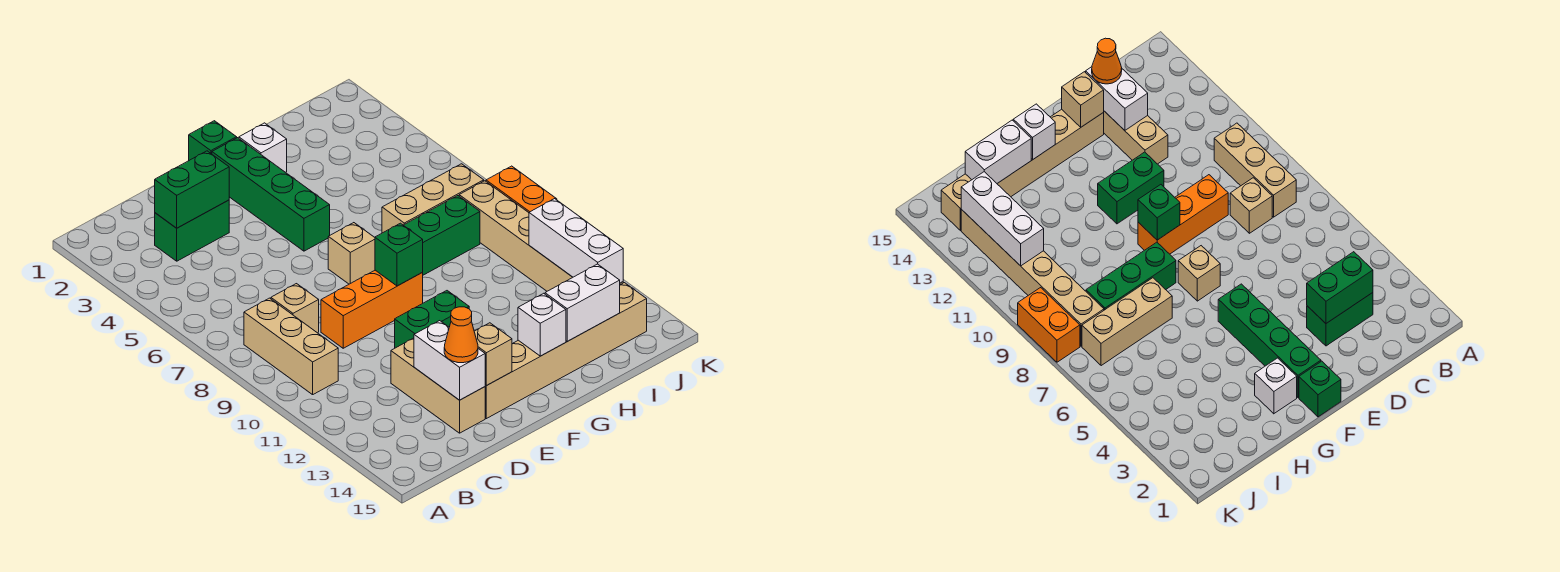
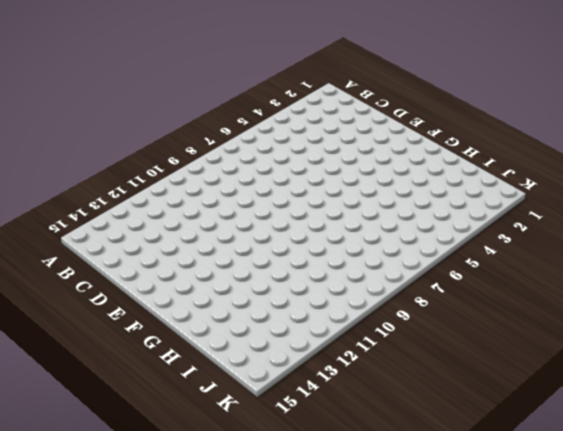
none -> tan brick B8:B10 level 1
none -> green brick C3:D3 level 1
none -> tan brick C8 level 1

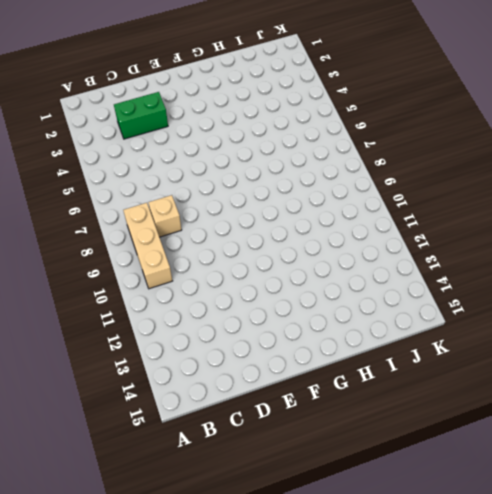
none -> orange brick D9:F9 level 1
none -> tan brick D12:D14 level 1
none -> green brick E11:F11 level 1

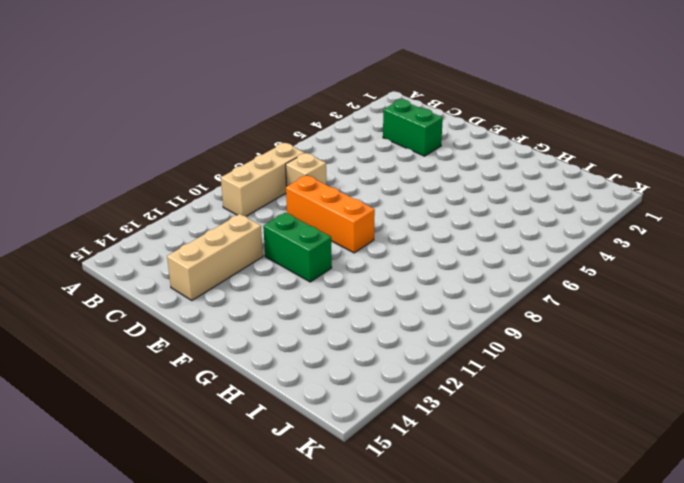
none -> tan brick E14:J14 level 1
none -> green brick F1 level 1
none -> green brick F2:F5 level 1

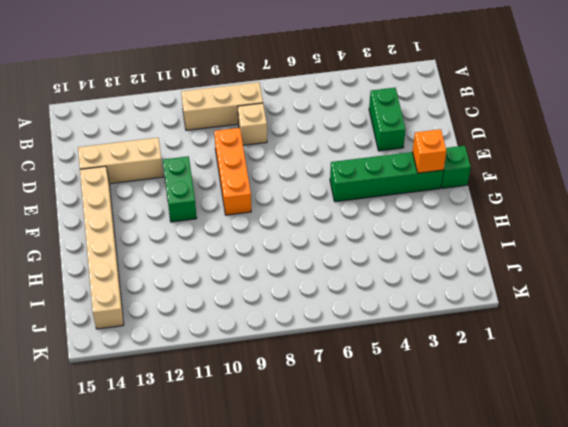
orange brick F2 level 2 -> none
none -> tan brick F7 level 1
none -> white brick G2 level 1
none -> green brick G8:I8 level 1

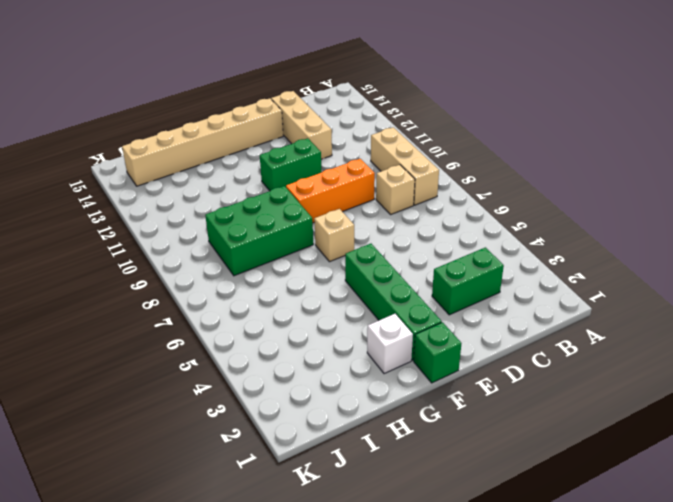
green brick G8:I9 level 1 -> green brick G8:I8 level 1
none -> tan brick H7:J7 level 1
none -> tan brick J8:J13 level 1
none -> orange brick K8:K9 level 1

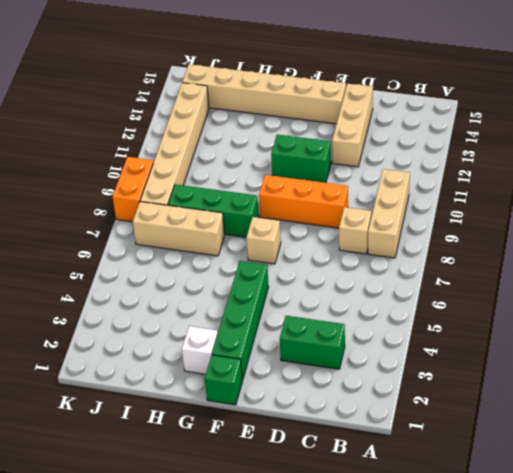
none -> green brick C3:D3 level 2
none -> white brick D13:D14 level 2
none -> tan brick E14 level 2

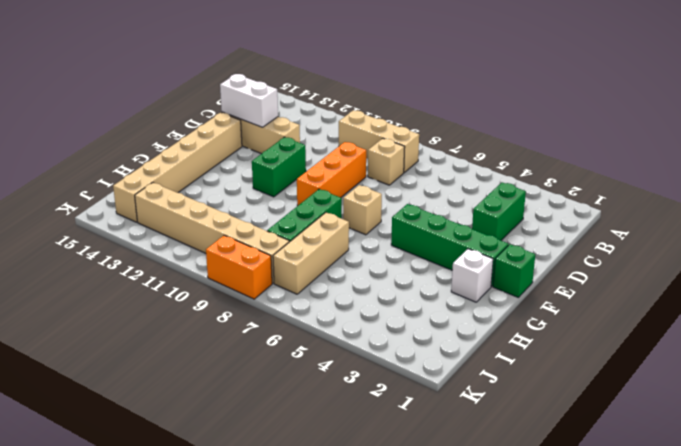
none -> green brick C3:D3 level 2
none -> tan brick E14 level 2
none -> green brick F9 level 2

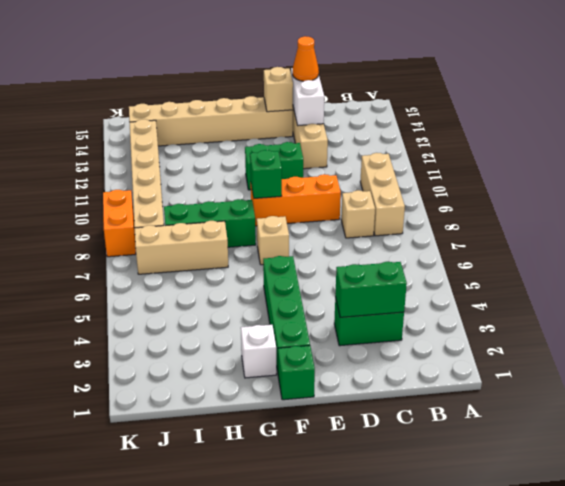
none -> white brick G14 level 2
none -> white brick H14:I14 level 2
none -> white brick J11:J13 level 2

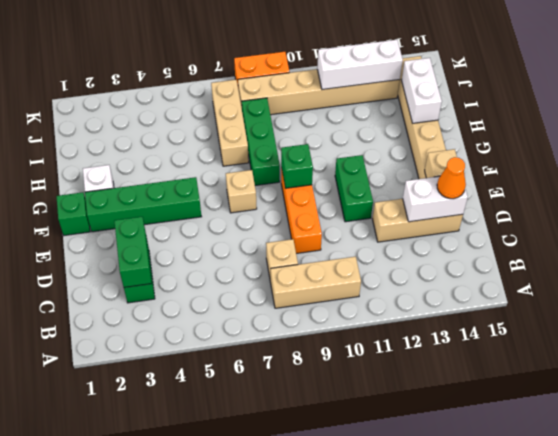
none -> white brick G14 level 2

